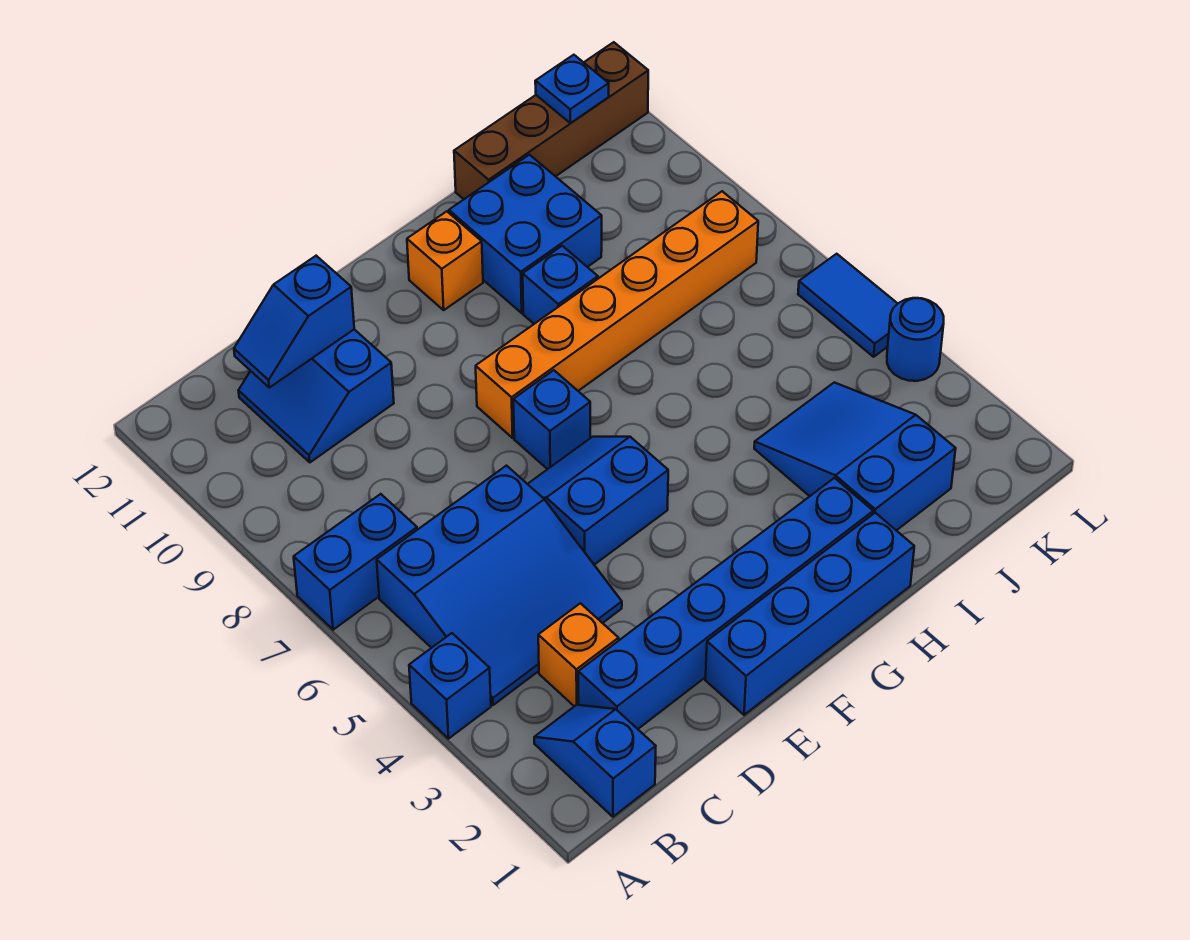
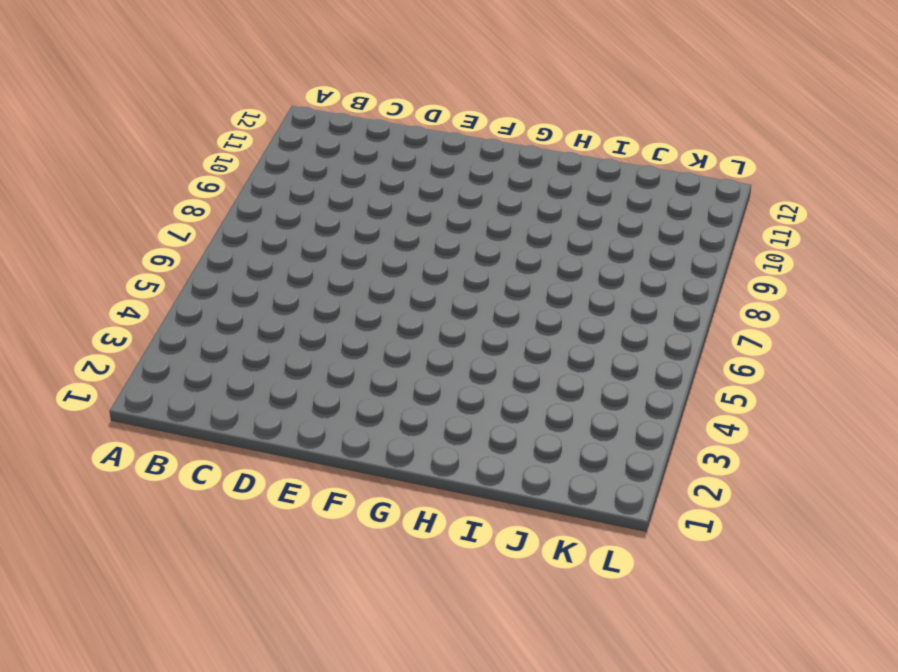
none -> blue brick A4 level 1
none -> blue brick A7:B7 level 1
none -> blue slope B1:B2 level 1 top 1

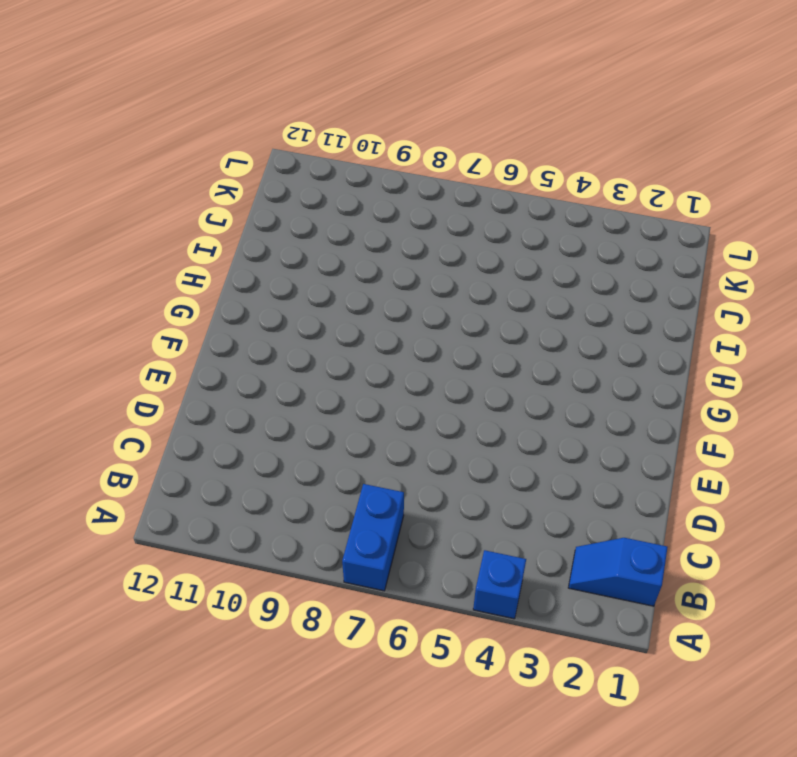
none -> blue slope B4:D6 level 1 top 6
none -> blue brick C2:H2 level 1
none -> orange brick C3 level 1

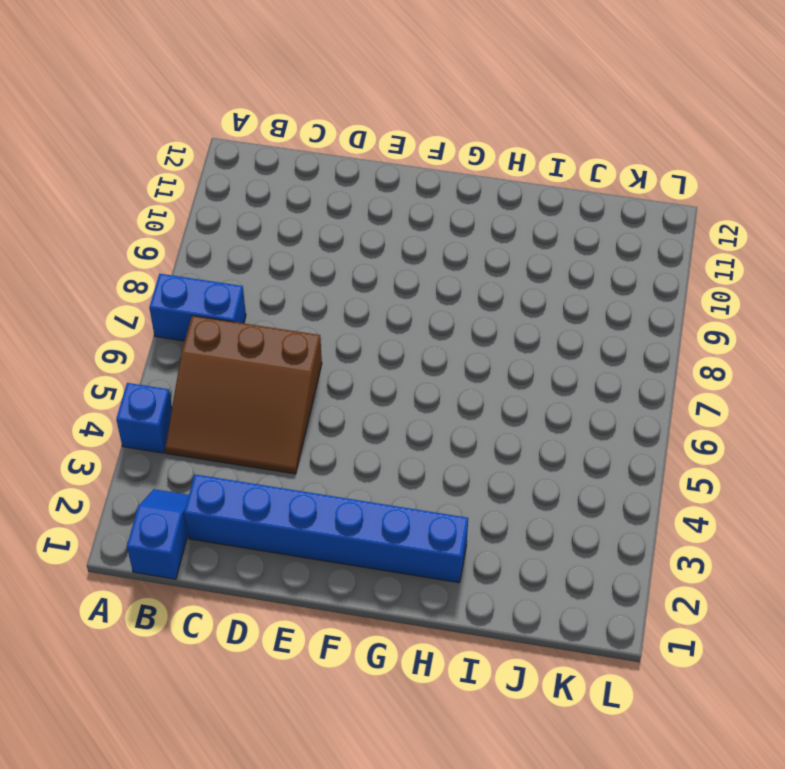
brown slope B4:D6 level 1 top 6 -> blue slope B4:D6 level 1 top 6
none -> orange brick C3 level 1
none -> blue slope C10:D11 level 1 top D
none -> blue brick E1:H1 level 1

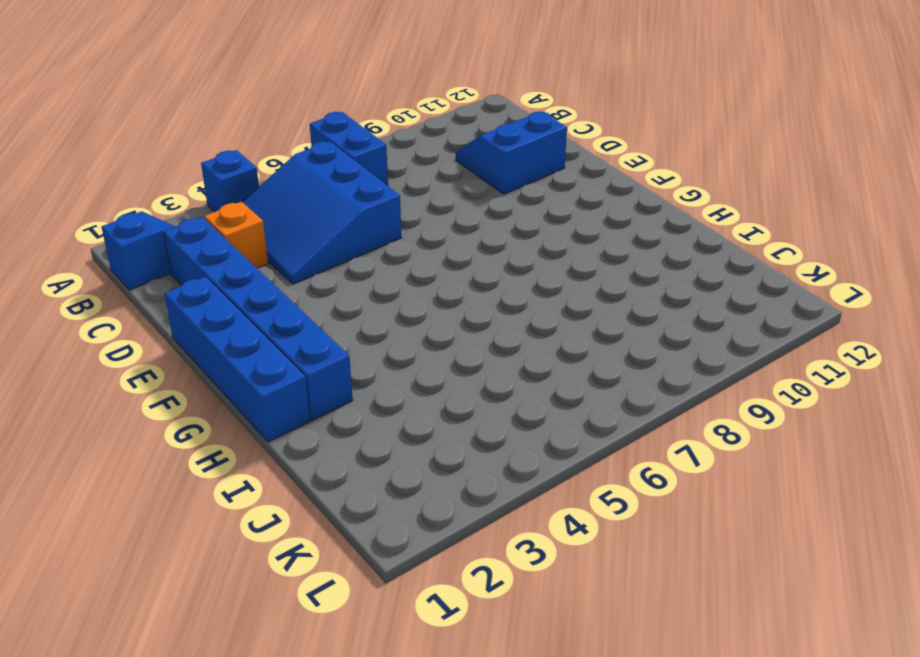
none -> blue slope E5:F6 level 1 top 5
none -> blue brick F7 level 1
none -> orange brick F8:K8 level 1

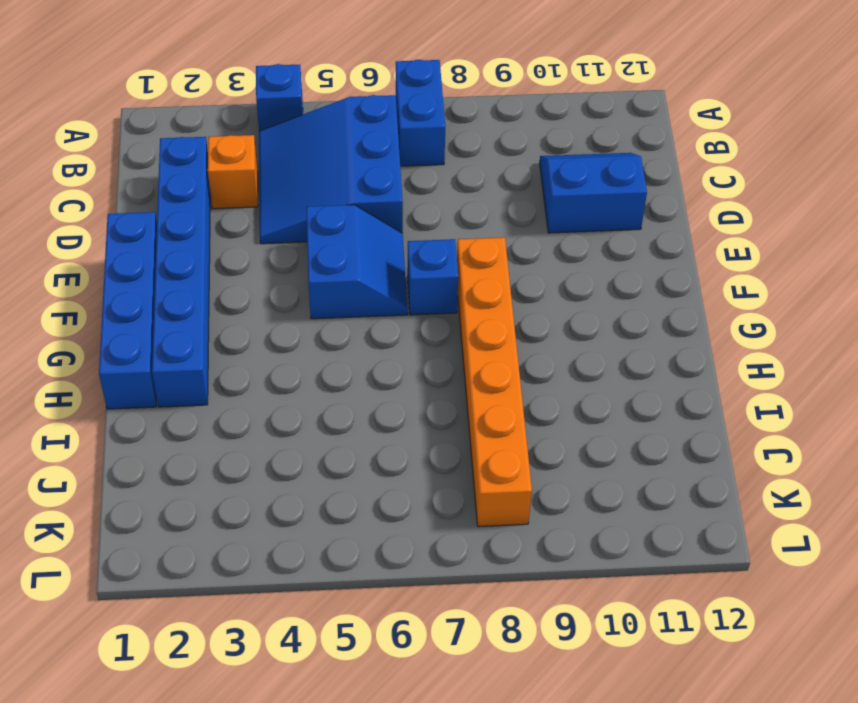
none -> blue slope B1:B2 level 1 top 1
none -> orange brick G11 level 1
none -> blue brick H9 level 1

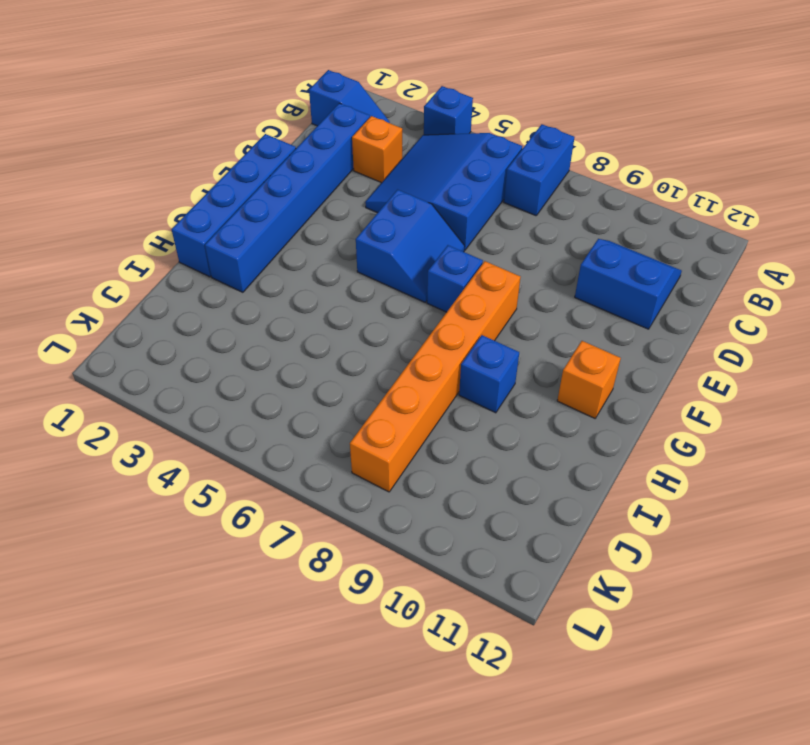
none -> blue brick H10:I11 level 1
none -> blue slope I2:J4 level 1 top 2
none -> brown brick I12:L12 level 1

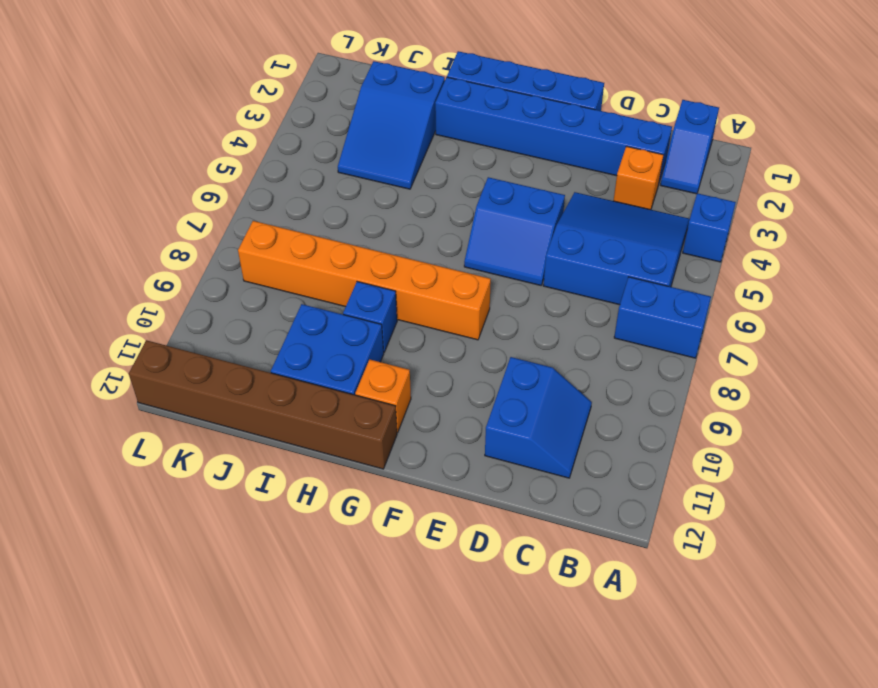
brown brick G12:L12 level 1 -> brown brick I12:L12 level 1
none -> blue brick F7 level 1
none -> blue round brick L4 level 1
none -> blue tile L5:L6 level 1

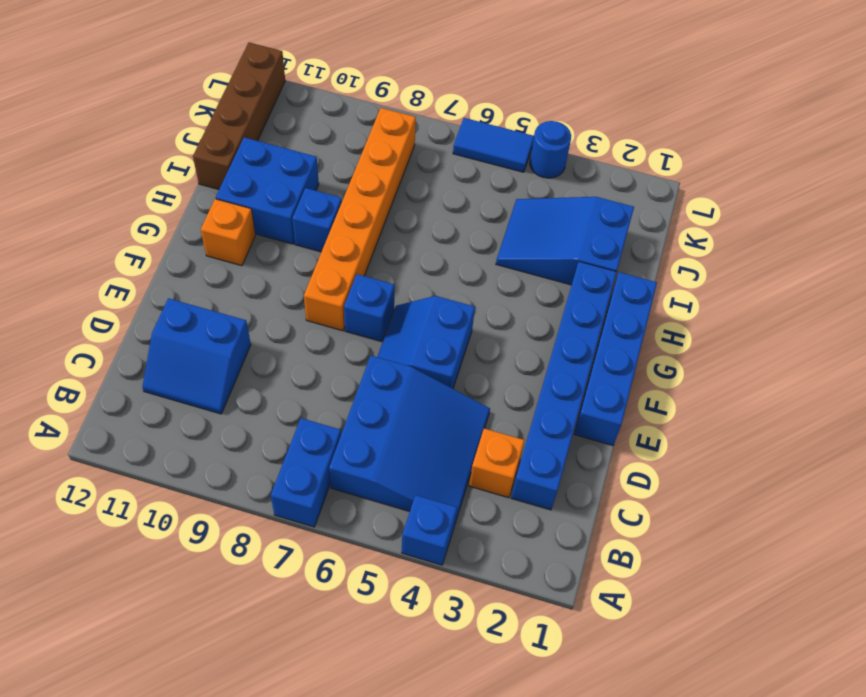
none -> blue slope B1:B2 level 1 top 1
none -> blue slope C11:D11 level 2 top D
none -> blue plate K12 level 2

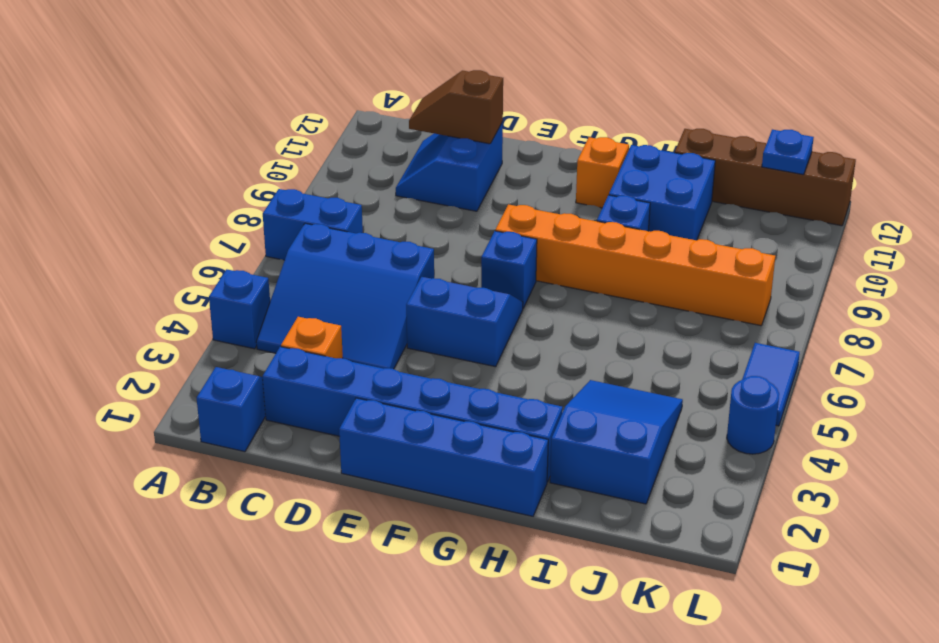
brown slope C11:D11 level 2 top D -> blue slope C11:D11 level 2 top D

